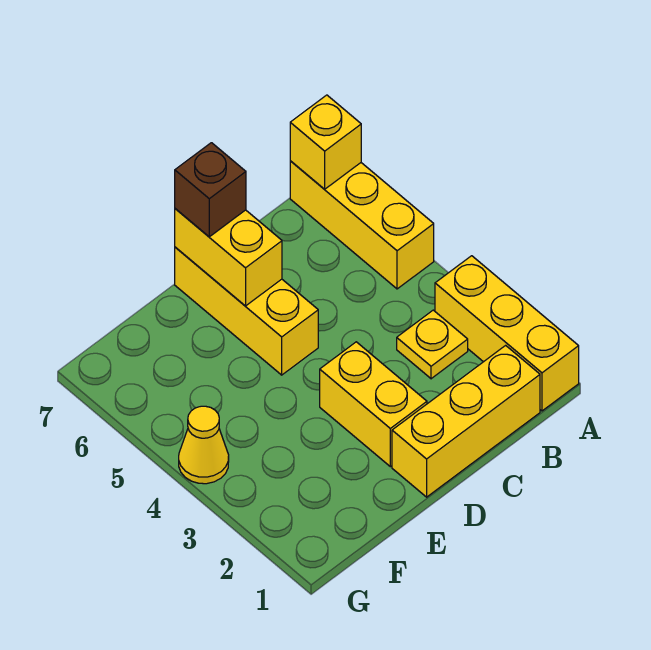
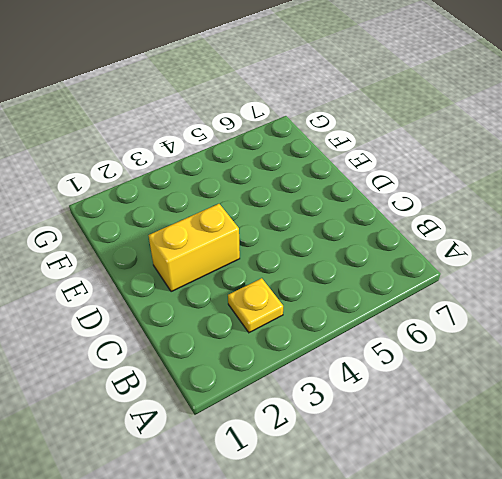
none -> yellow brick A1:A3 level 1
none -> yellow brick A5:A7 level 1

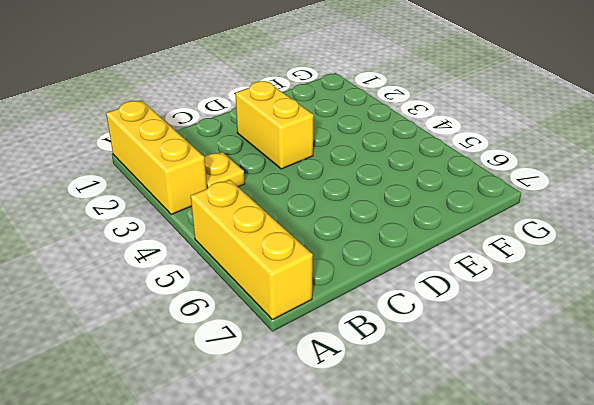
none -> yellow brick B1:D1 level 1
none -> yellow brick D5:D7 level 1

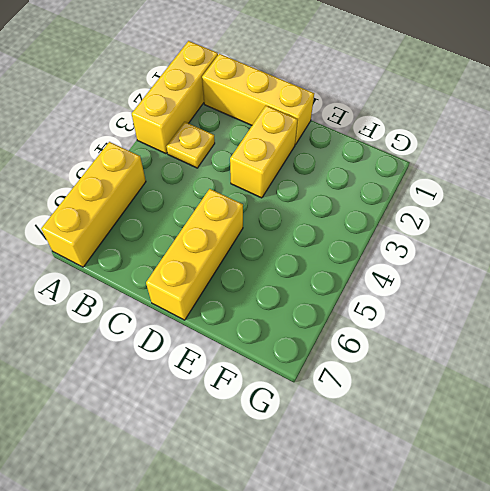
none -> yellow cone G4 level 1
none -> yellow brick A7 level 2

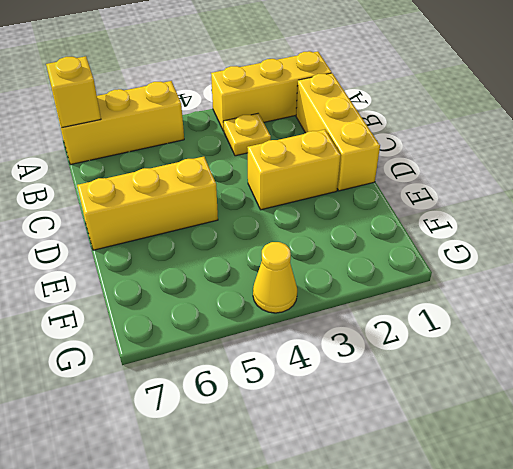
none -> yellow brick D6:D7 level 2
none -> brown brick D7 level 3

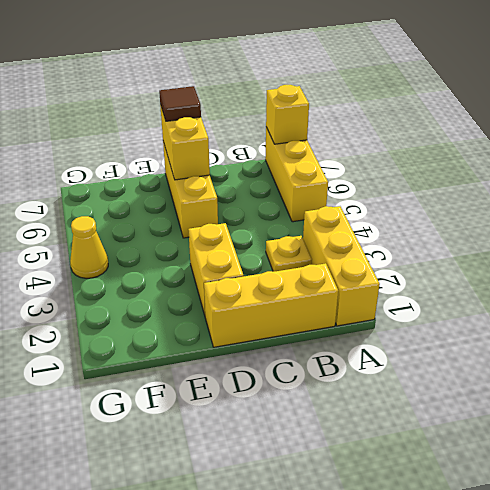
brown tile D7 level 3 -> brown brick D7 level 3

